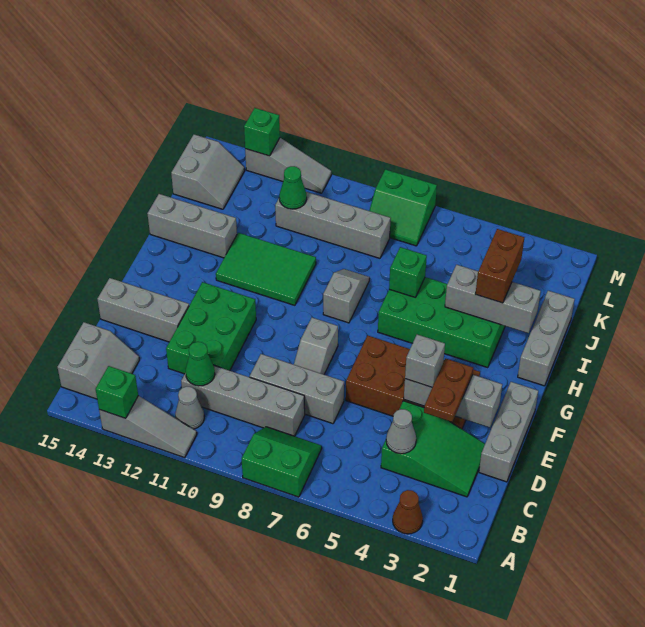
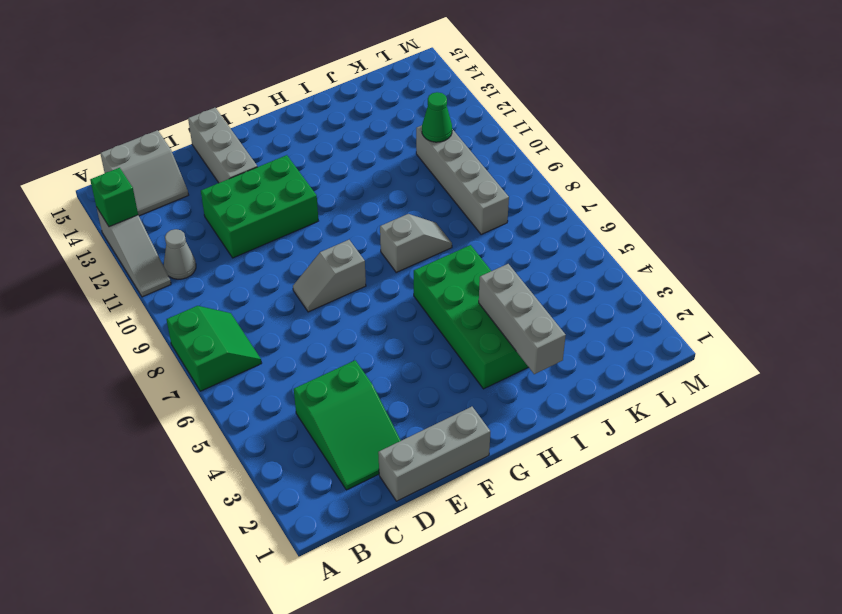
none -> brown cone A3 level 1
none -> grey brick C8:C11 level 1
none -> grey brick D7:D9 level 1
none -> brown brick E3:F6 level 1

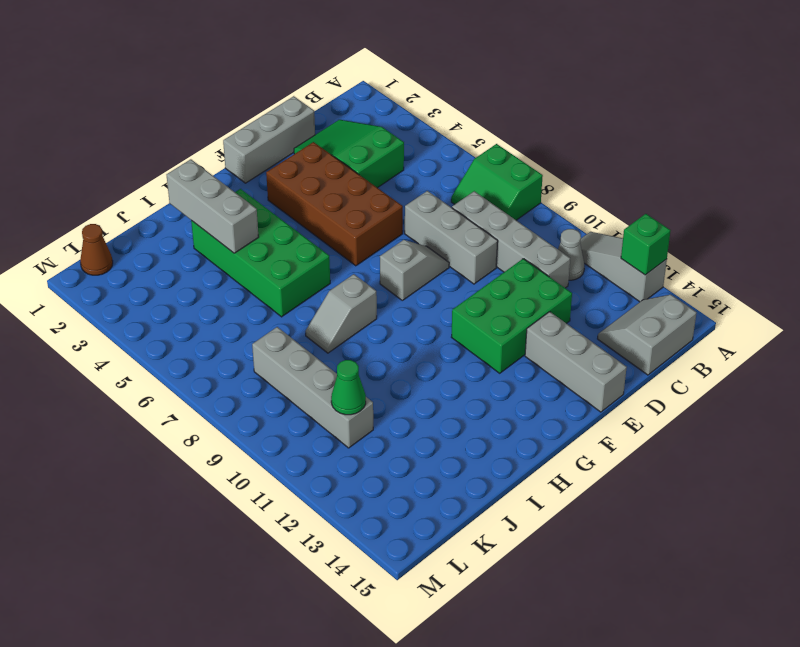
brown cone L1 level 1 -> brown cone A3 level 1
none -> grey brick H1:J1 level 1
none -> green tile H10:I12 level 1
none -> grey brick I13:I15 level 1
none -> grey slope K14:L15 level 1 top 15

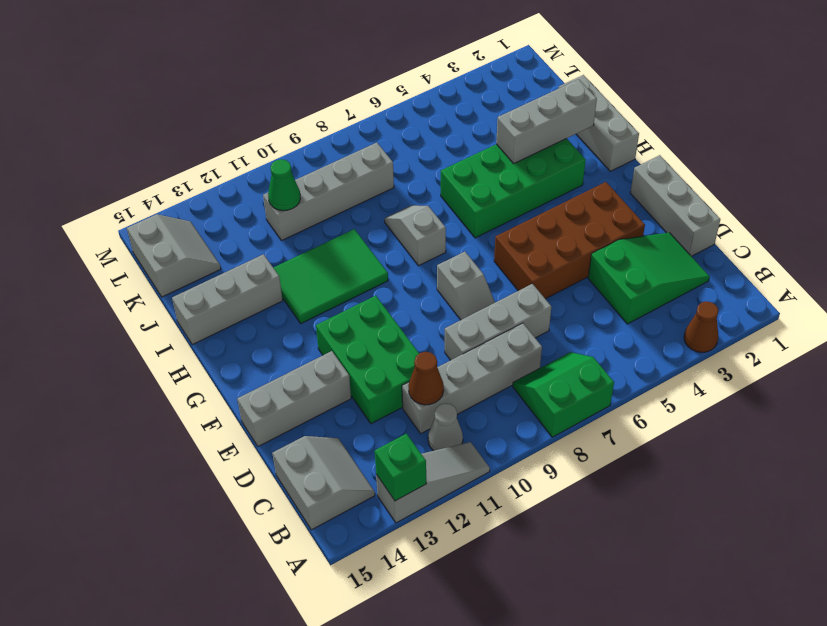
brown cone C11 level 2 -> green cone C11 level 2
none -> green slope L7:M8 level 1 top M
none -> grey slope M11:M13 level 1 top 13
none -> grey cone C4 level 2
none -> grey brick E2:E4 level 2

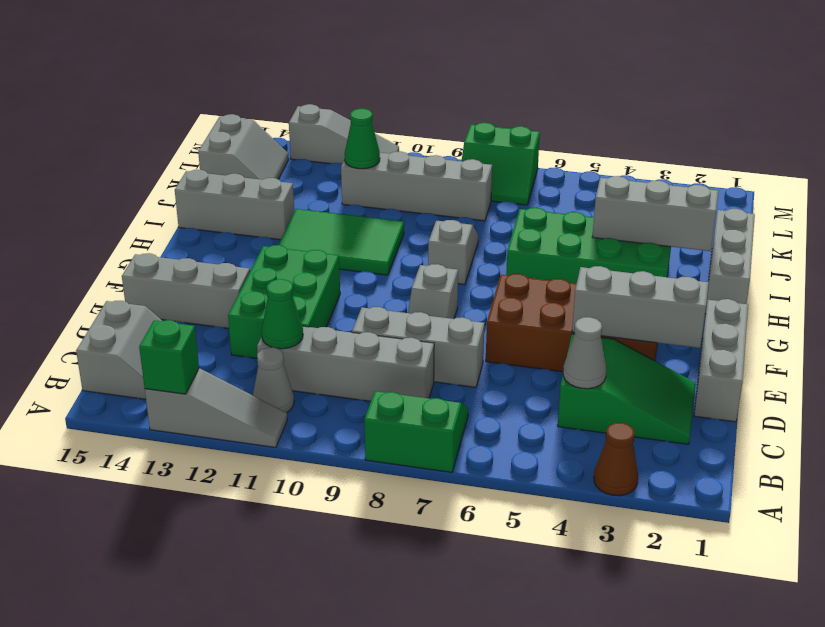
none -> green brick I6 level 2
none -> green brick M13 level 2
none -> brown plate D3:E3 level 3
none -> grey brick E4 level 3

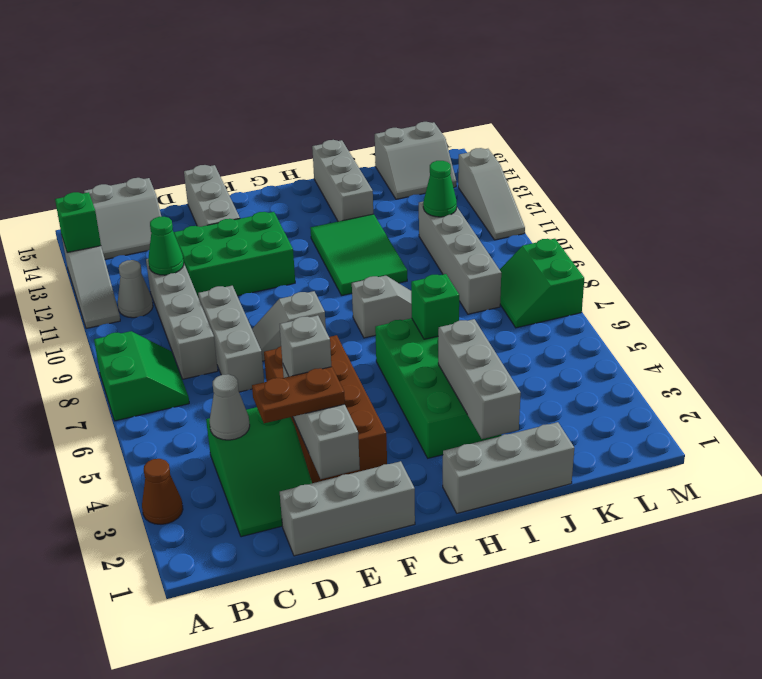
none -> green brick M13 level 2
none -> brown brick I3:J3 level 3

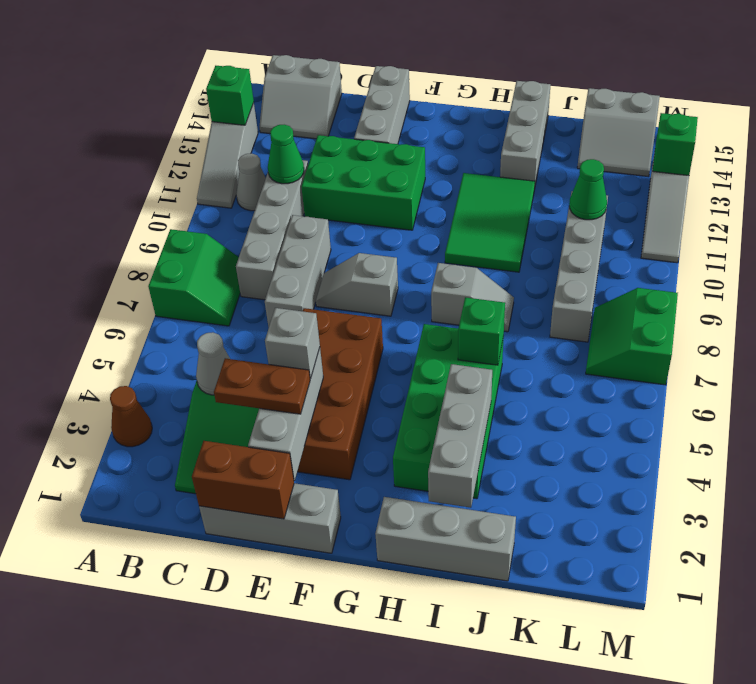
brown brick D1:E1 level 2 -> brown brick I3:J3 level 3

